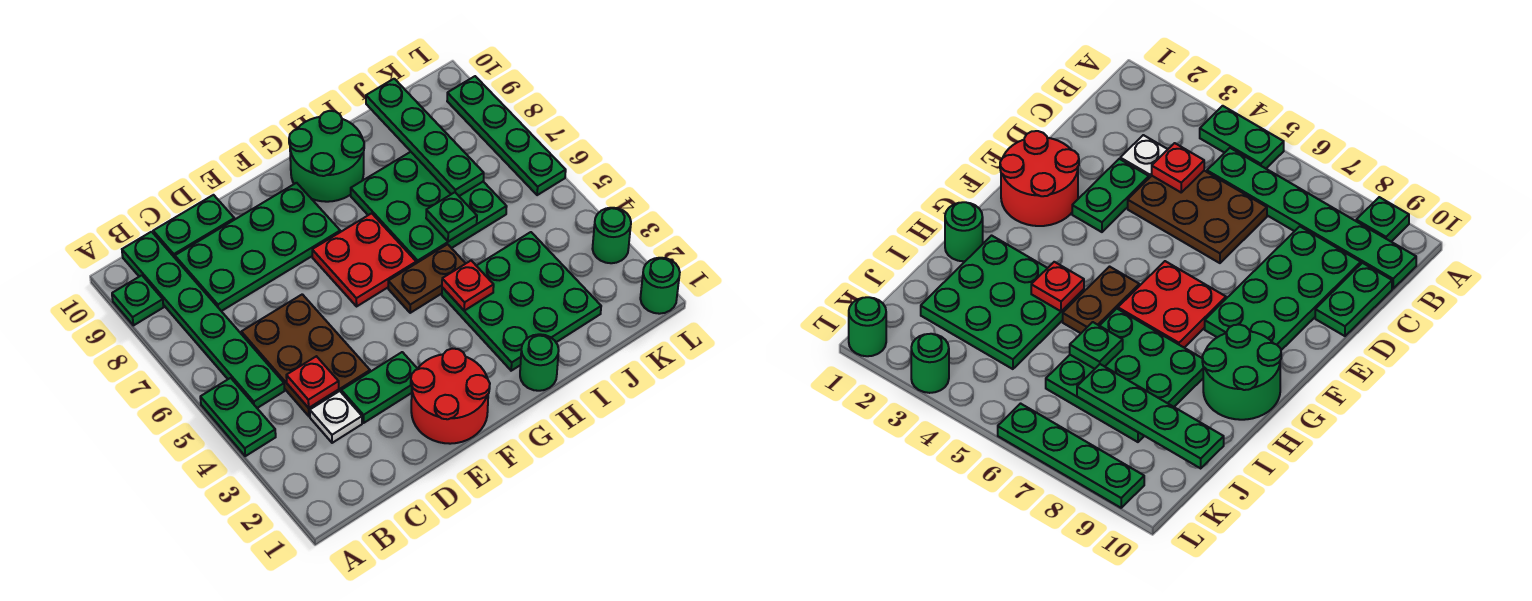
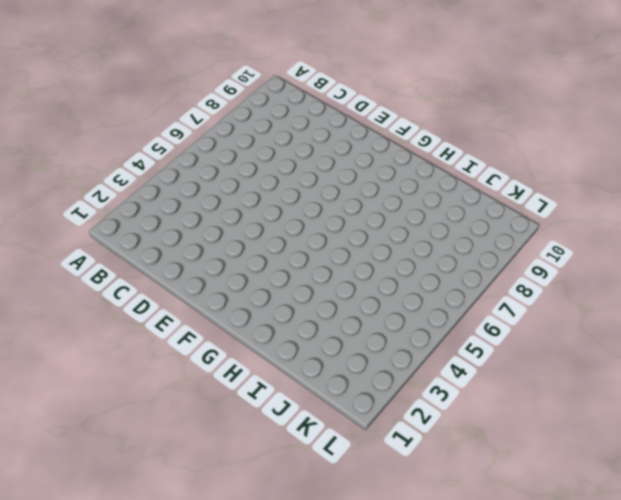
none -> green plate A4:A5 level 1
none -> green plate A9 level 1
none -> green plate B5:B10 level 1

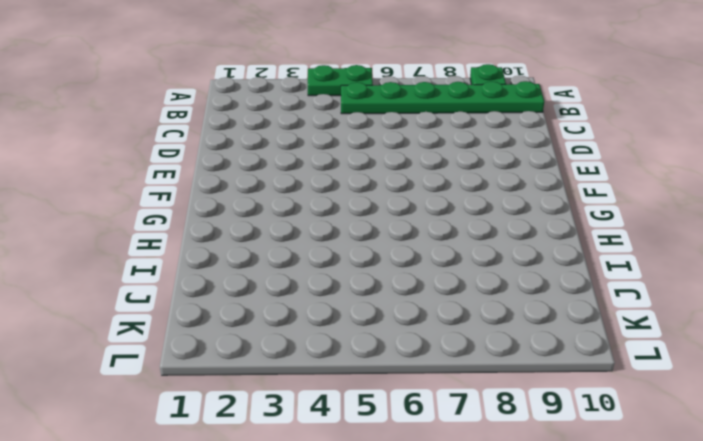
none -> white plate C3 level 1
none -> brown plate C4:D6 level 1
none -> green plate C8:F9 level 1

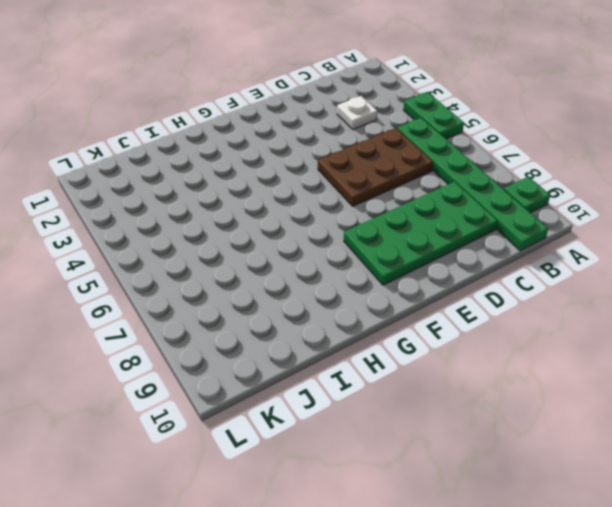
brown plate C5:E6 level 1 -> brown plate C4:D6 level 1
none -> green plate C10:D10 level 1
none -> green plate D3:E3 level 1
none -> red round brick E1:F2 level 1

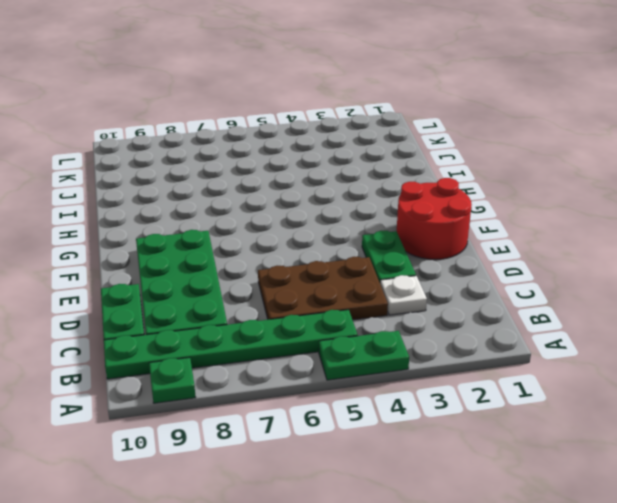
none -> red plate F6:G7 level 1
none -> brown plate G5:H5 level 1
none -> green round brick G9:H10 level 1

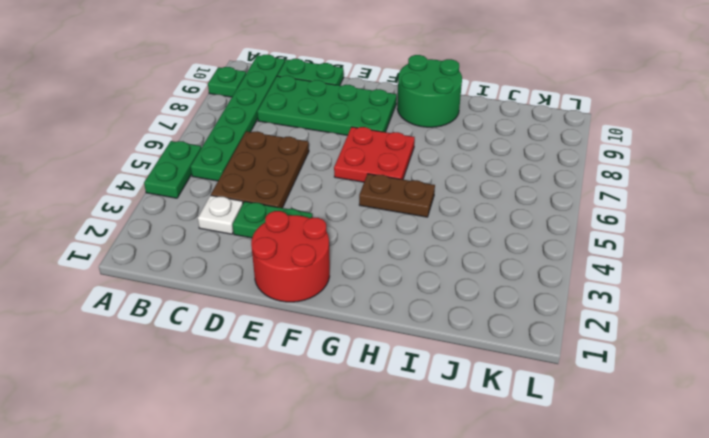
none -> green round brick H1 level 1
none -> green plate H2:J4 level 1
none -> green plate H6:J8 level 1

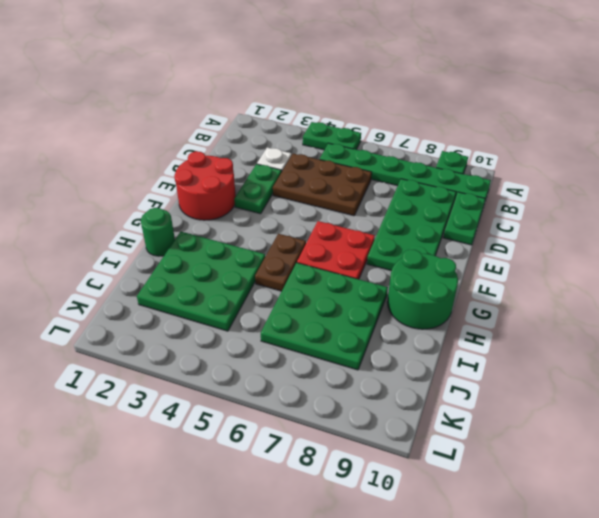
none -> green round brick L1 level 1
none -> green round brick L3 level 1
none -> green plate L6:L9 level 1

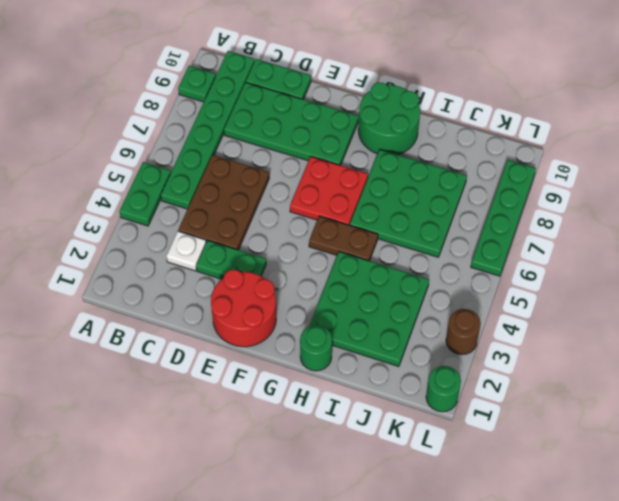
brown round brick L3 level 1 -> green round brick L3 level 1
none -> red plate C4 level 2
none -> red plate H4 level 2
none -> green plate I6 level 2

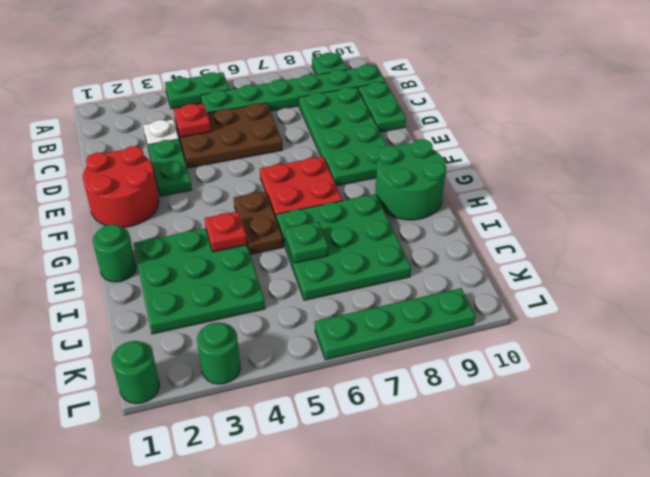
none -> green plate J7:J10 level 2

